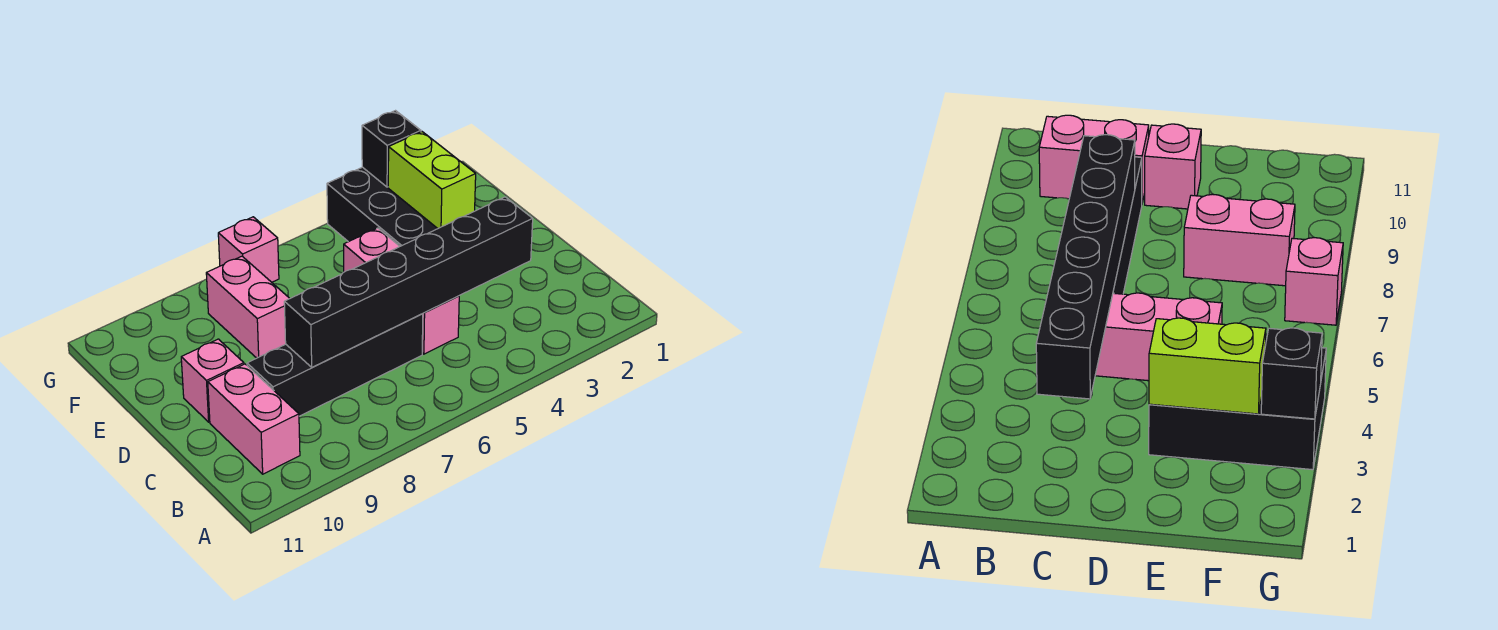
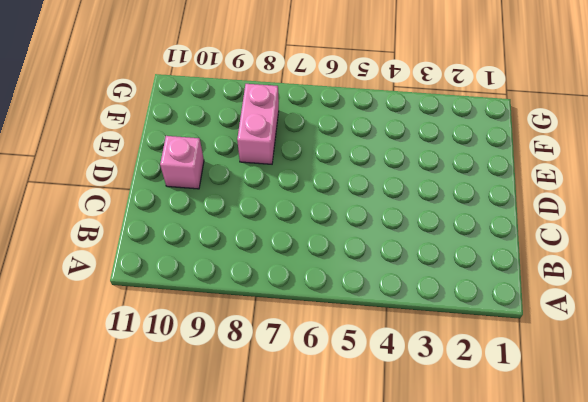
none -> pink brick B10:C10 level 1
none -> pink brick C5:E5 level 1

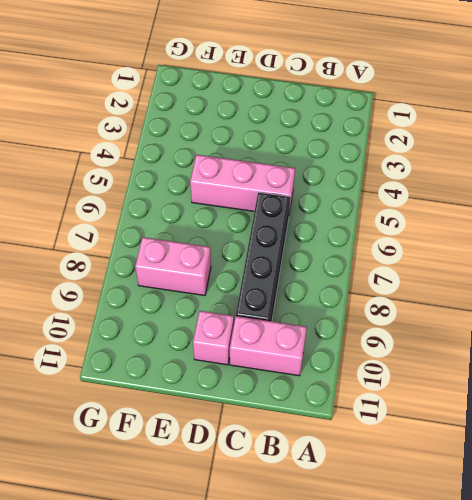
none -> black brick E3:G4 level 1
none -> pink brick G7 level 1

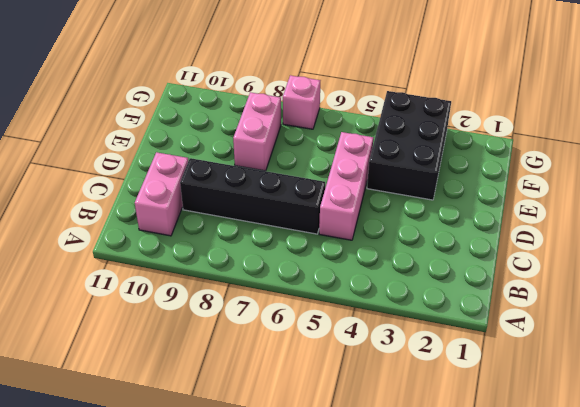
none -> pink brick D10 level 1
none -> black brick C3:C8 level 2

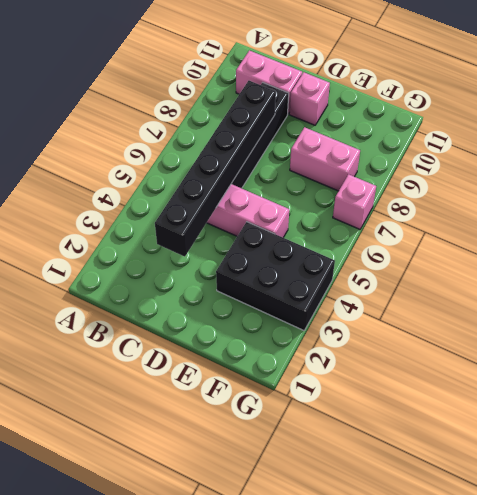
none -> lime brick E3:F3 level 2
none -> black brick G3 level 2

